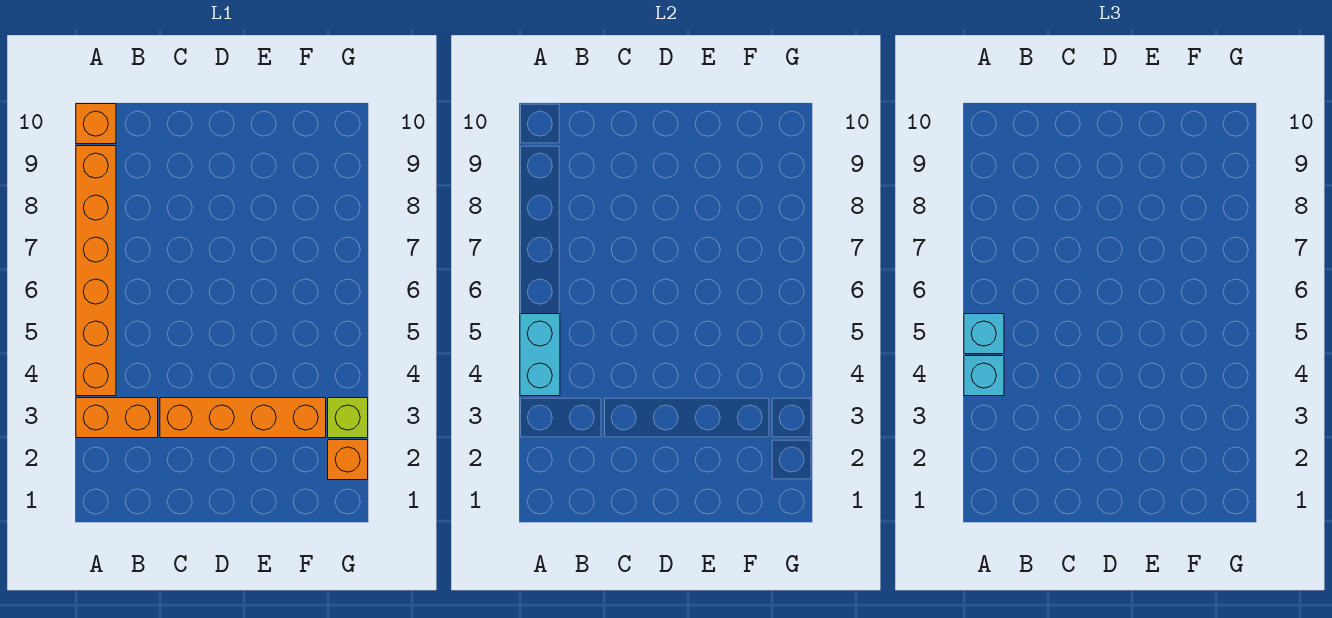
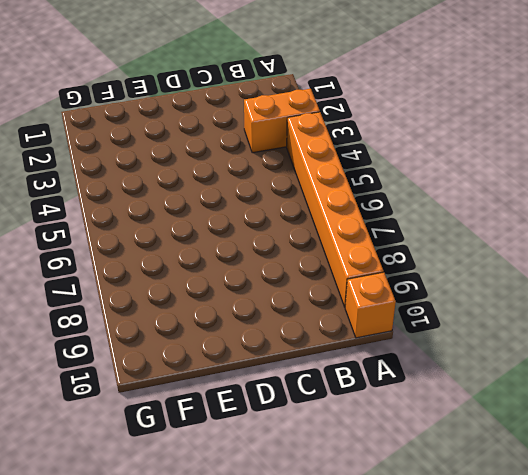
none -> orange brick C3:F3 level 1
none -> orange brick G2 level 1

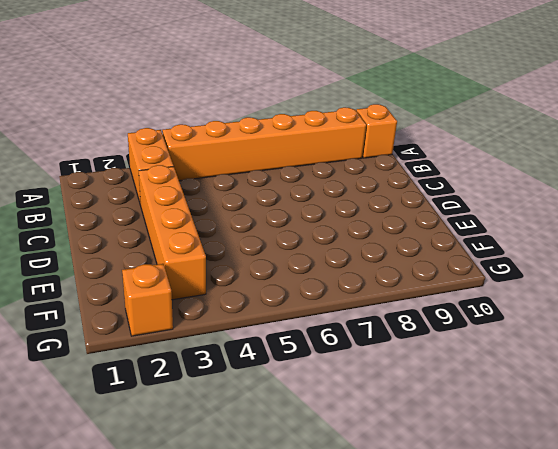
none -> lime brick G3 level 1
none -> cyan brick A4:A5 level 2

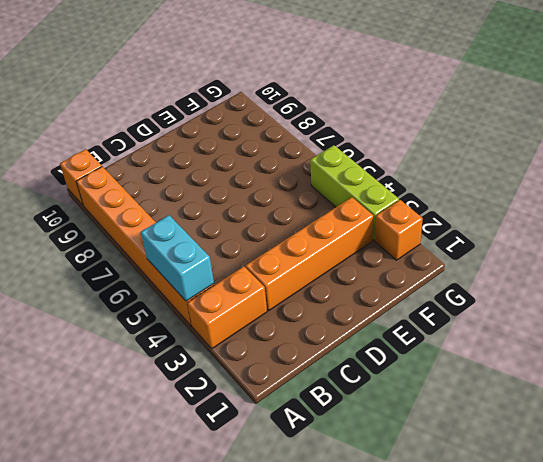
lime brick G3:G5 level 1 -> lime brick G3 level 1
none -> cyan brick A4 level 3
none -> cyan brick A5 level 3

